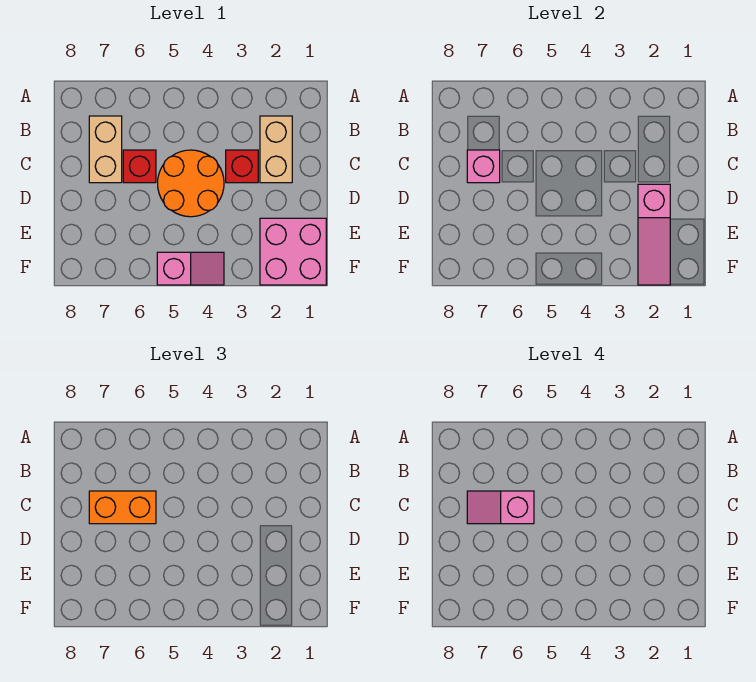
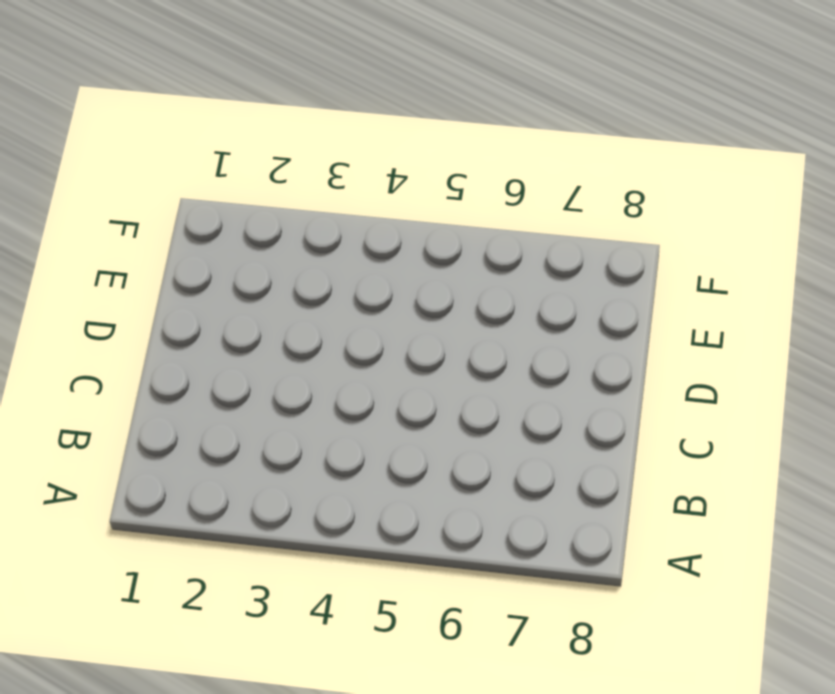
none -> tan brick B2:C2 level 1
none -> tan brick B7:C7 level 1

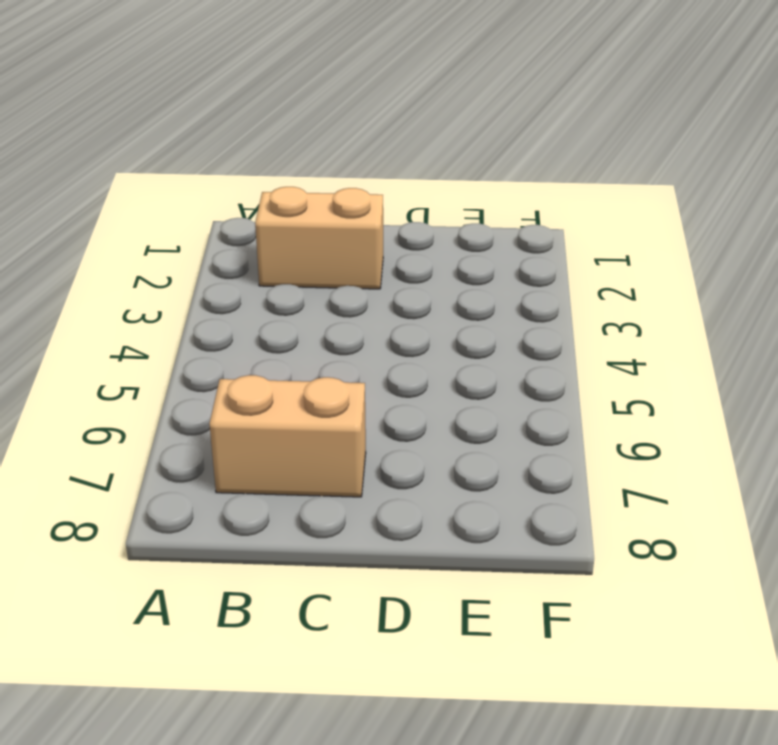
none -> red brick C3 level 1
none -> orange round brick C4:D5 level 1

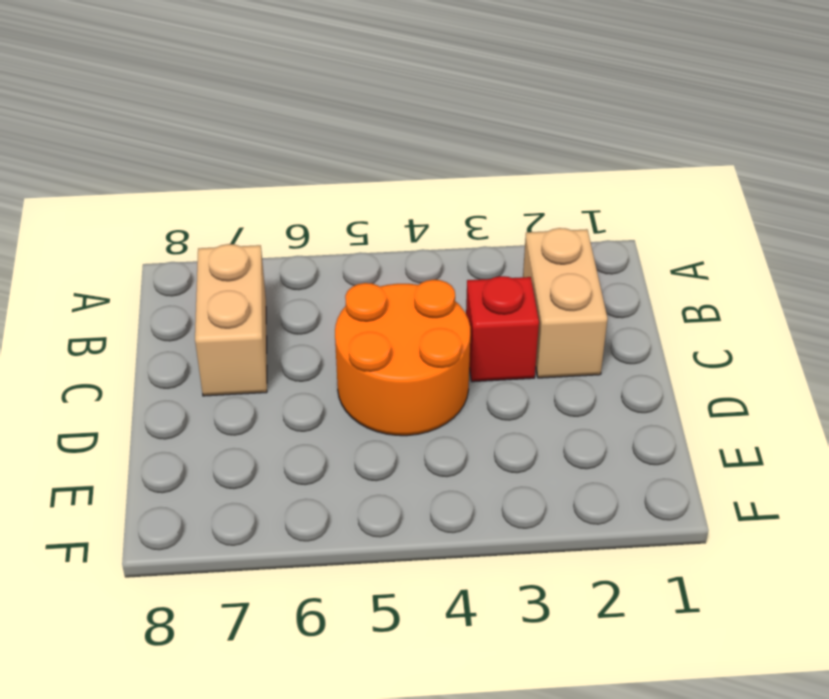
none -> red brick C6 level 1
none -> pink brick E1:F2 level 1

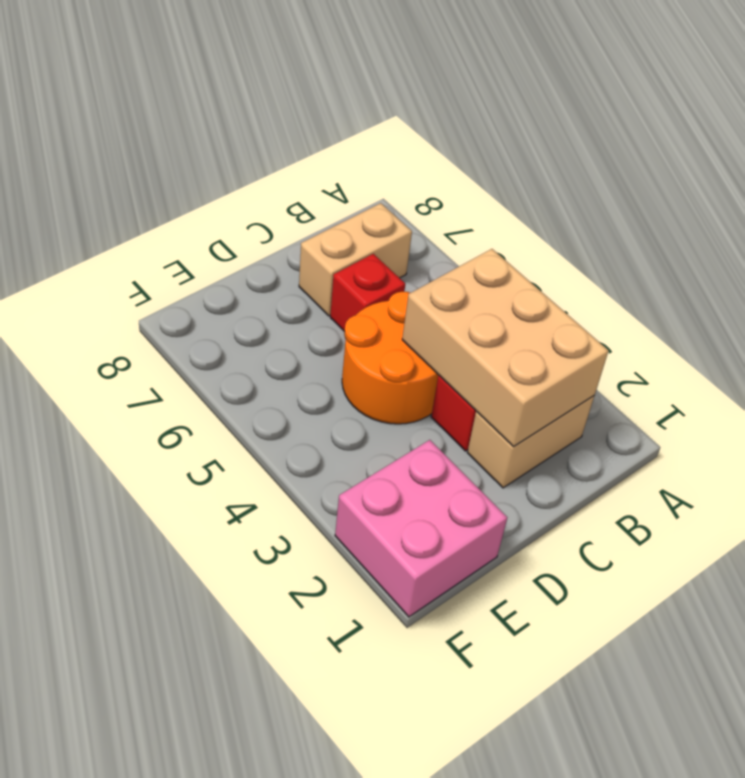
tan brick B2:C4 level 2 -> none
none -> pink slope F4:F5 level 1 top 5
none -> pink brick C7 level 2

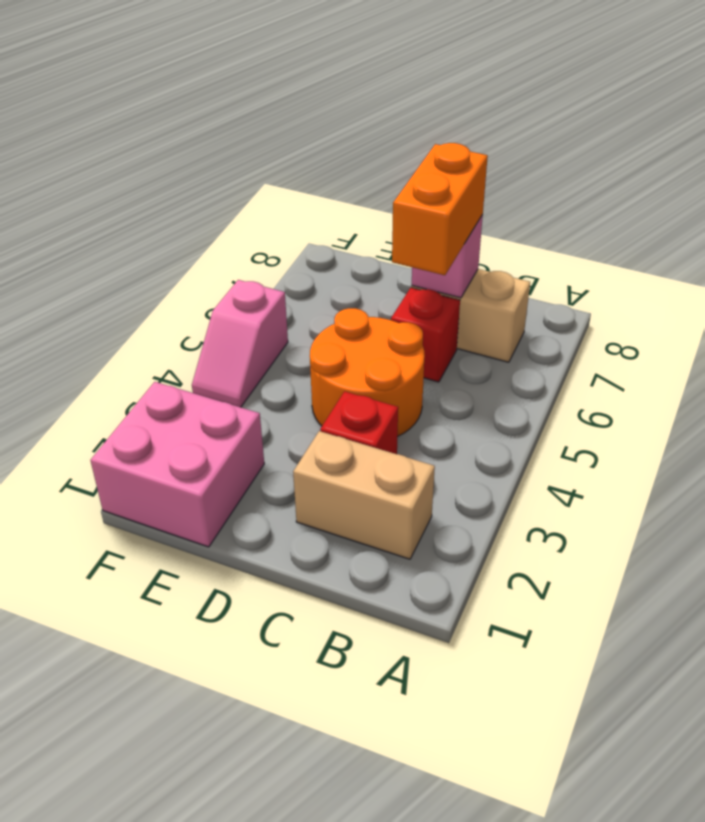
none -> pink slope D2:F2 level 2 top D
none -> pink slope C6:C7 level 4 top 6

